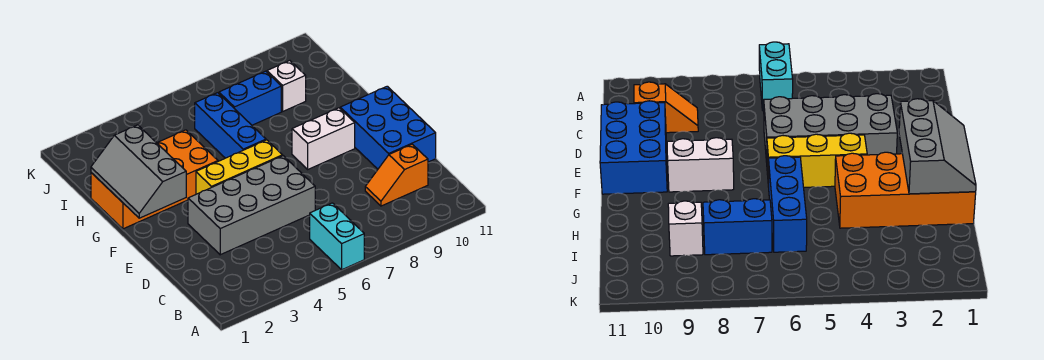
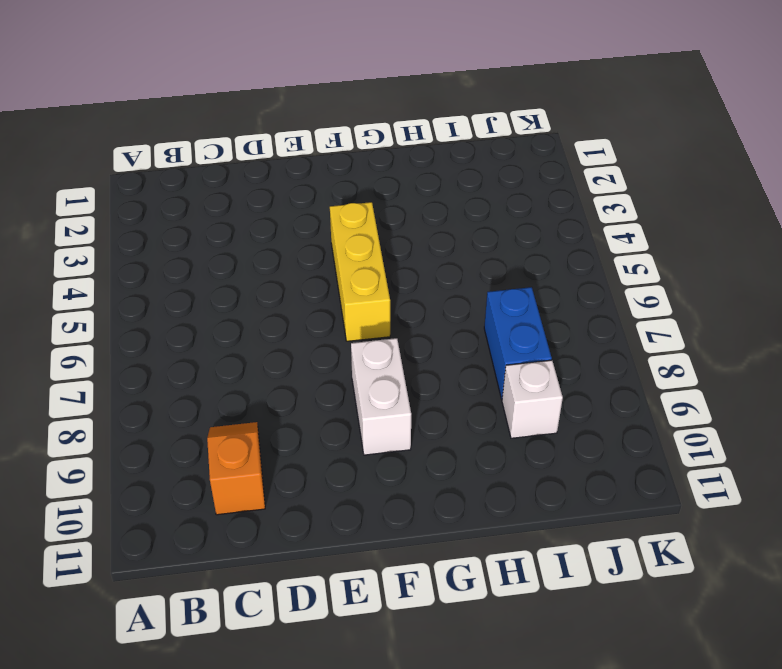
none -> cyan brick A6:B6 level 1
none -> grey brick D3:E6 level 1

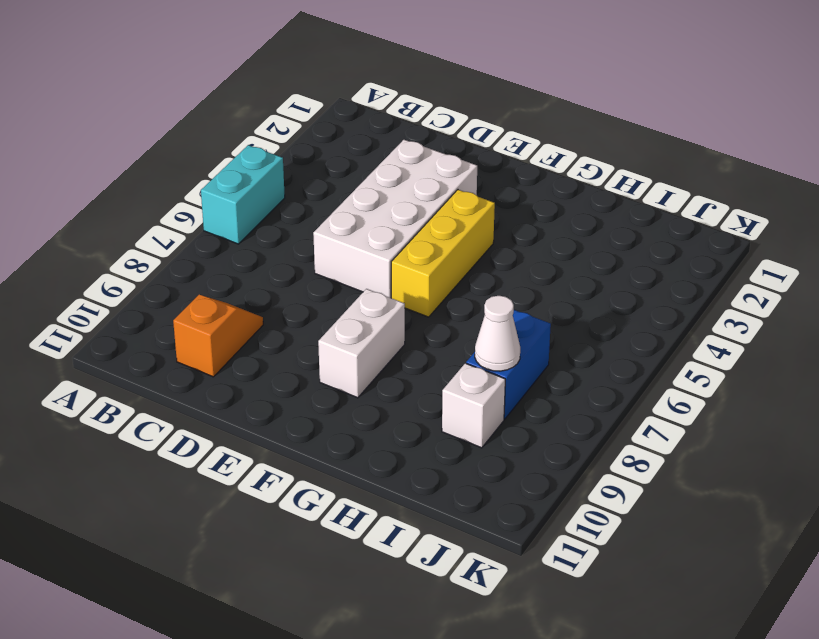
cyan brick A5:A6 level 1 -> cyan brick A6:B6 level 1
white brick D3:E6 level 1 -> grey brick D3:E6 level 1
white cone I8 level 2 -> none
none -> blue brick D10:F11 level 1
none -> orange brick G1:H4 level 1

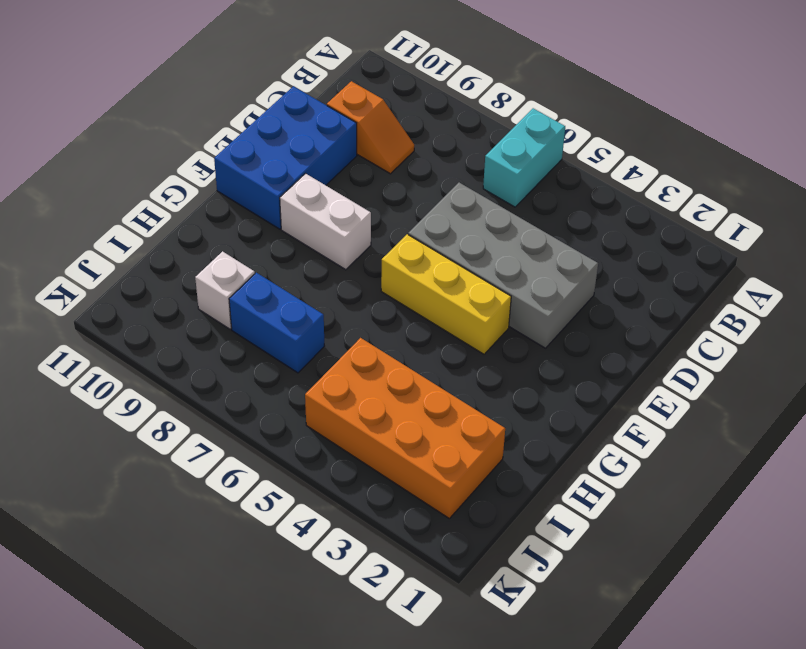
orange brick I2:J5 level 1 -> orange brick G1:H4 level 1
none -> blue brick G6:I6 level 1
none -> grey slope F1:H2 level 2 top 2

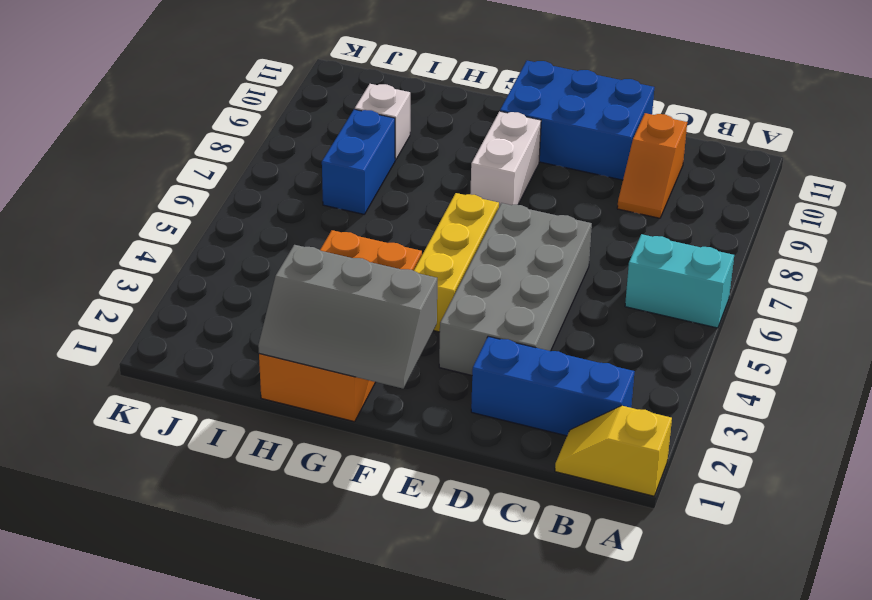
yellow slope A1:B1 level 1 top A -> none
blue brick B2:D2 level 1 -> blue brick G6:I6 level 1

